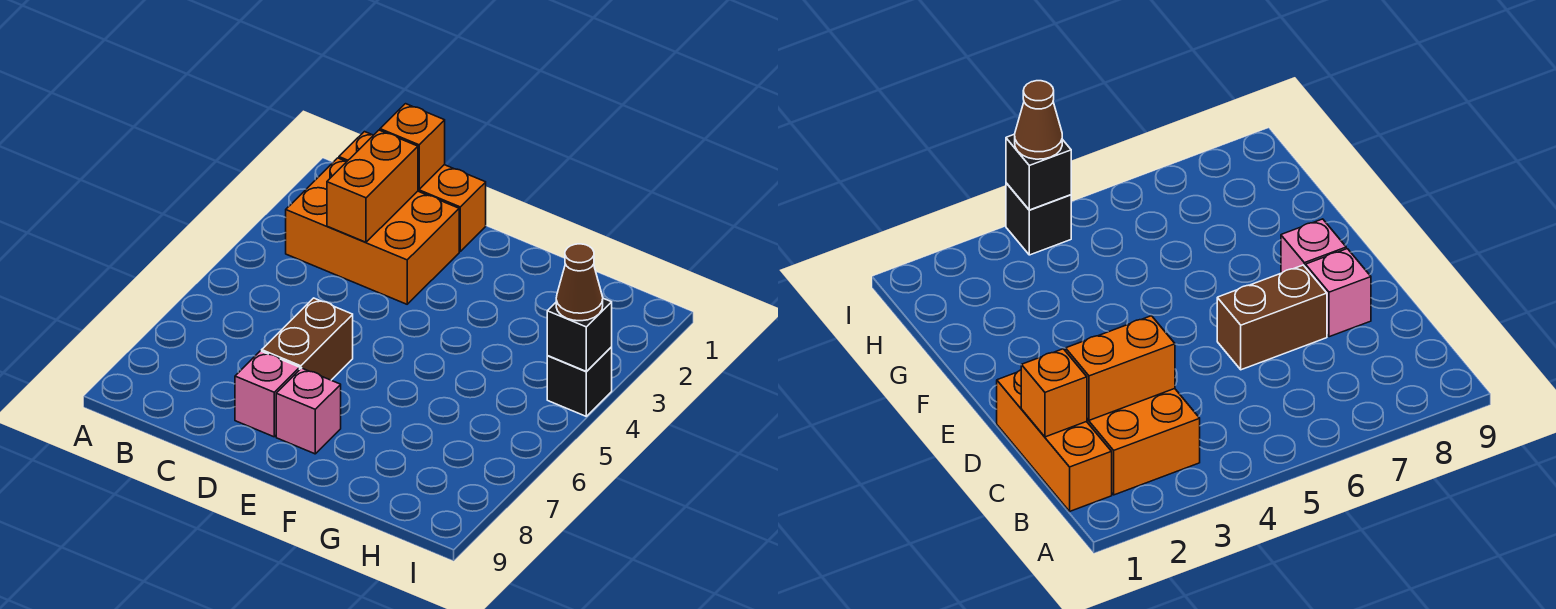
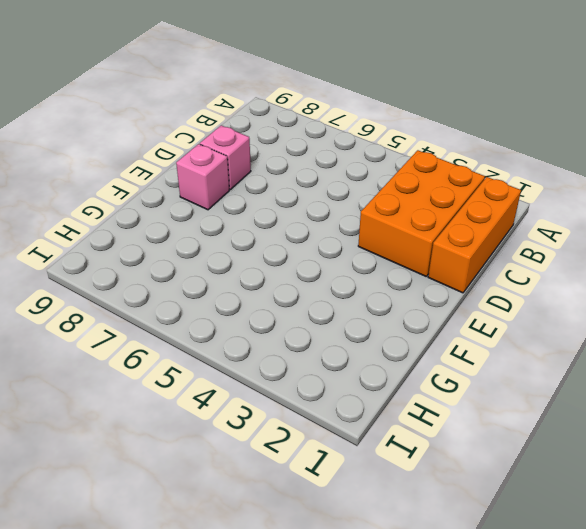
none -> brown brick D6:D7 level 1
none -> black brick I4 level 1

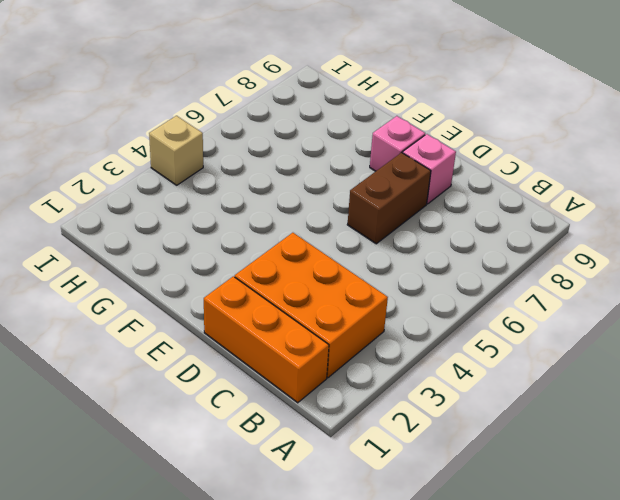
tan brick I4 level 1 -> black brick I4 level 1
none -> orange brick C1 level 2
none -> orange brick C2:C3 level 2

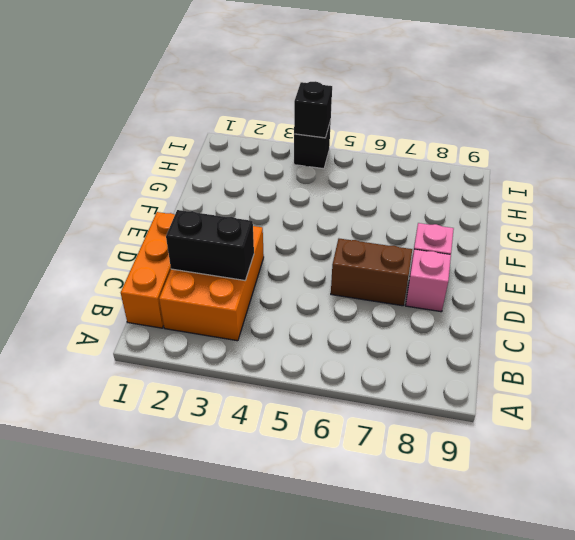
black brick C2:C3 level 2 -> orange brick C2:C3 level 2
none -> orange brick C1 level 2
none -> brown cone I4 level 3

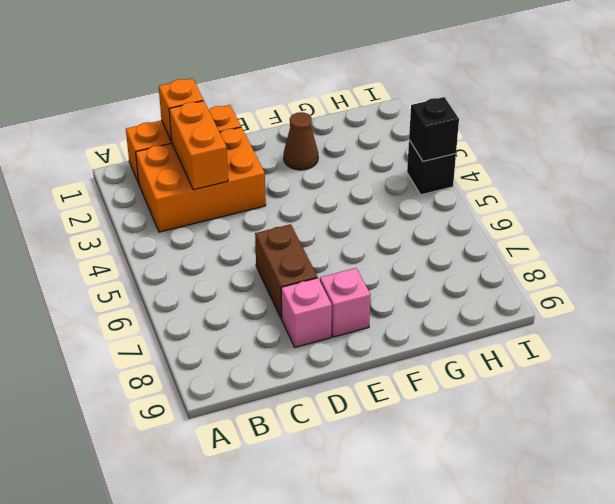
brown cone F2 level 1 -> brown cone I4 level 3

